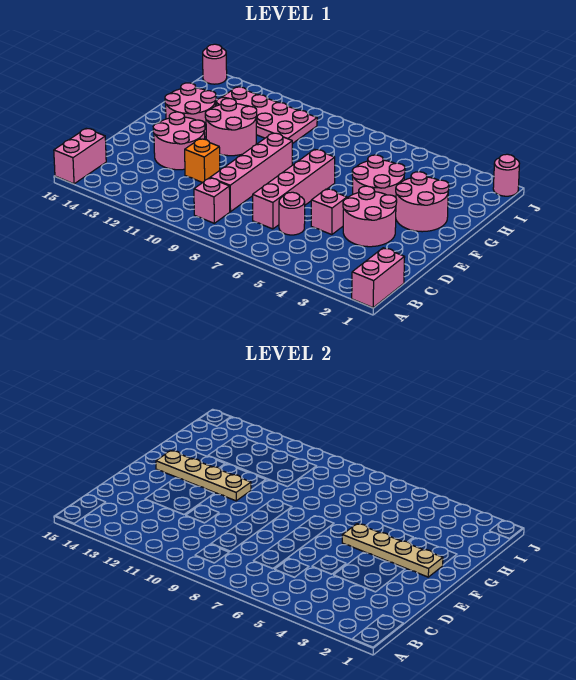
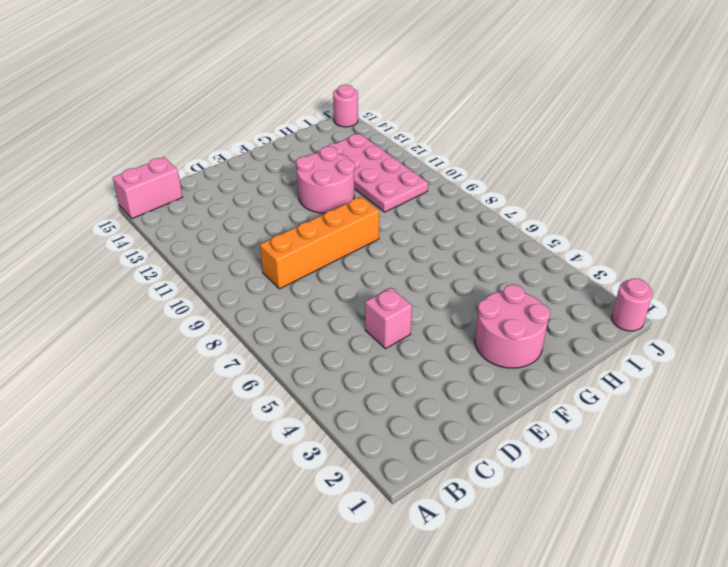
orange brick C9:F9 level 1 -> pink brick C9:F9 level 1
none -> pink brick A1:B1 level 1
none -> pink brick B9 level 1
none -> pink round brick C6 level 1

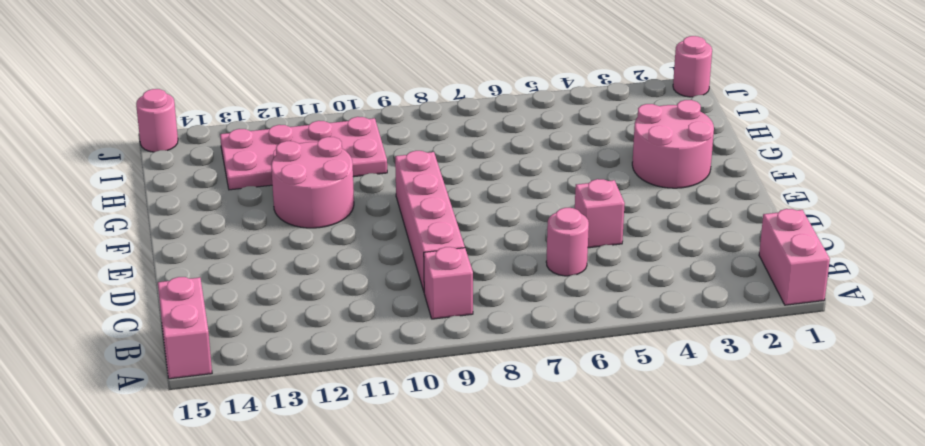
none -> pink brick C7:F7 level 1
none -> pink round brick D3:E4 level 1
none -> orange brick D11 level 1

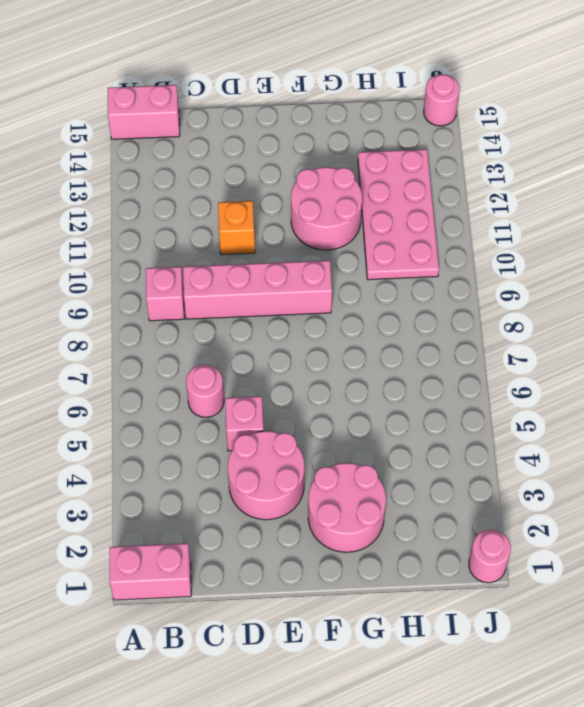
none -> pink brick C7:F7 level 1
none -> pink round brick D12:E13 level 1
none -> pink round brick F4:G5 level 1

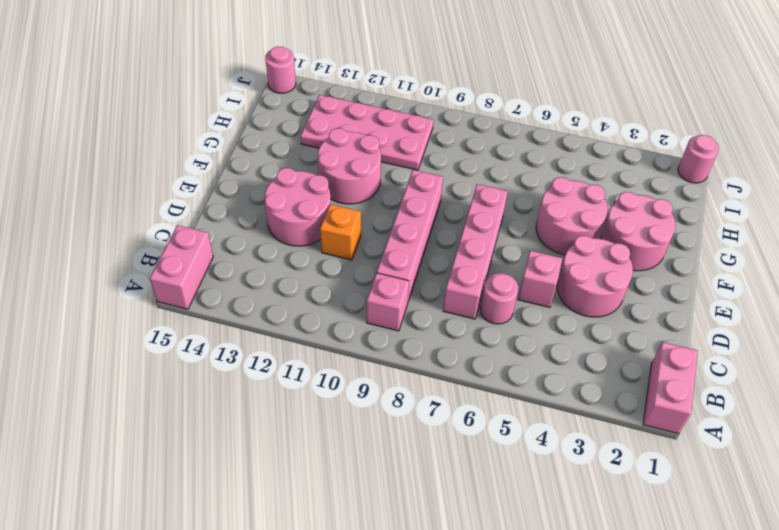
none -> pink round brick F13:G14 level 1
none -> tan plate F2:F5 level 2
none -> tan plate F11:F14 level 2

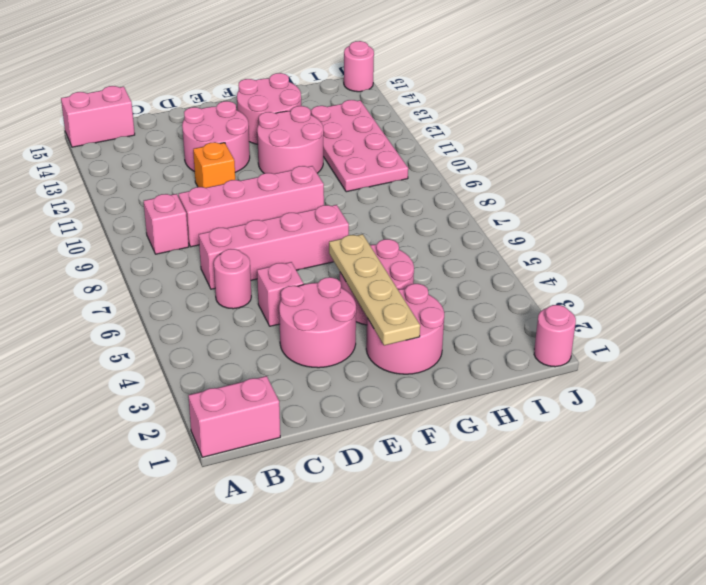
none -> tan plate F11:F14 level 2

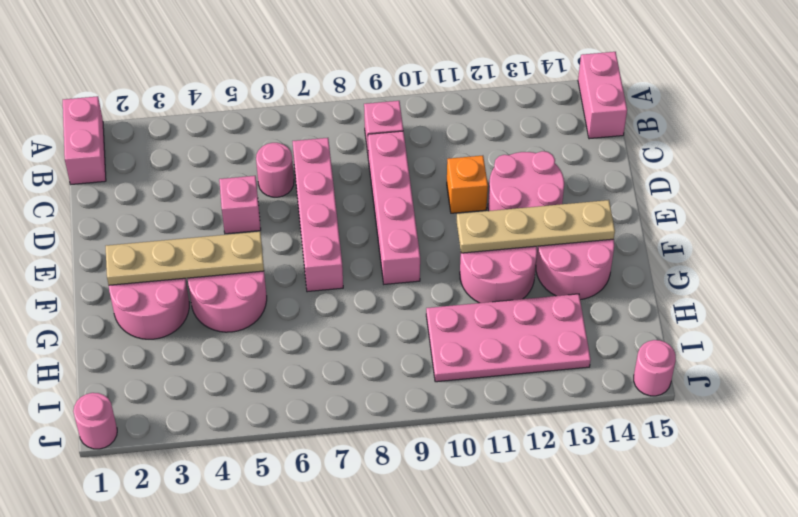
none -> pink round brick D3:E4 level 1

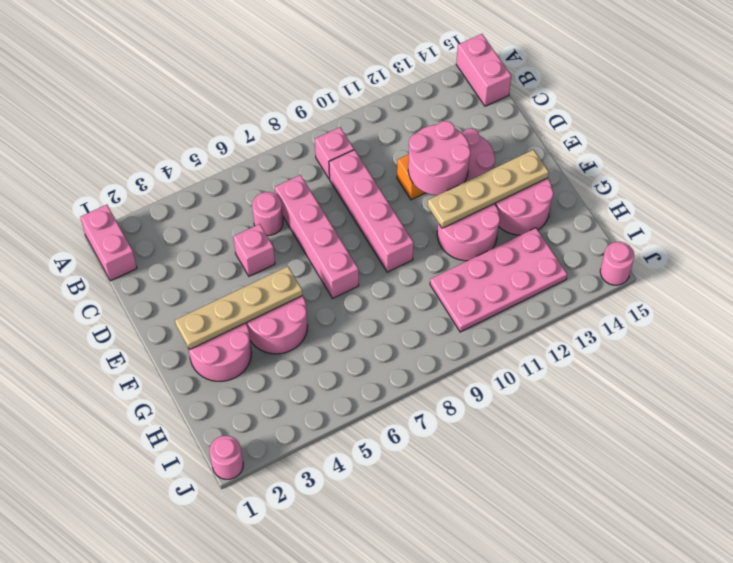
pink round brick D11:E12 level 2 -> pink round brick D3:E4 level 1

